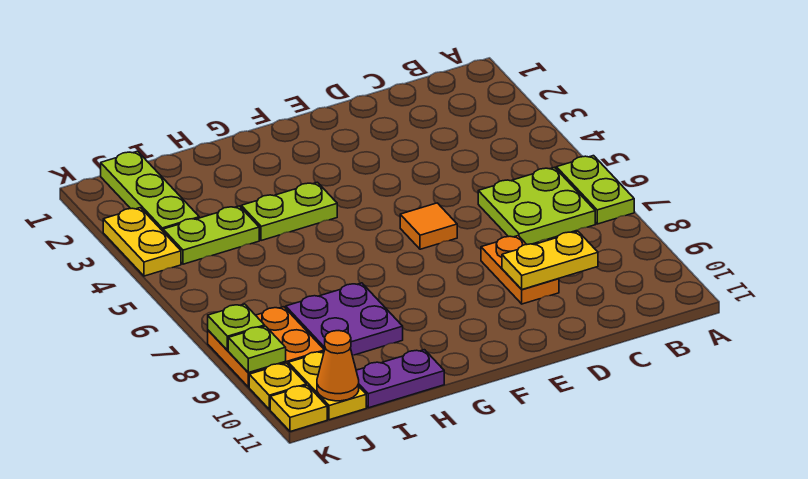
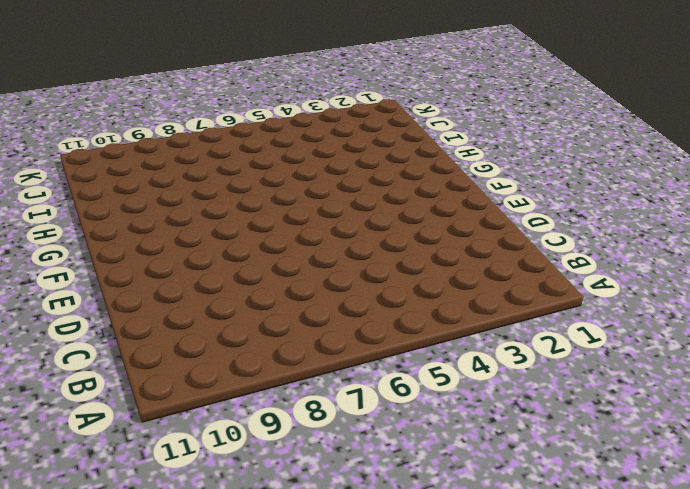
none -> lime plate A6:A7 level 1
none -> lime plate B6:C7 level 1
none -> orange plate D8:D9 level 1

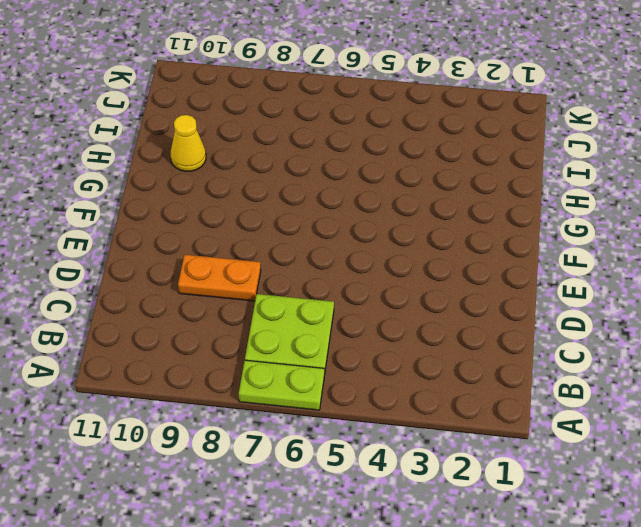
yellow cone H10 level 1 -> none
none -> orange tile E6 level 1
none -> lime plate G4:H4 level 1
none -> purple plate H8:I9 level 1

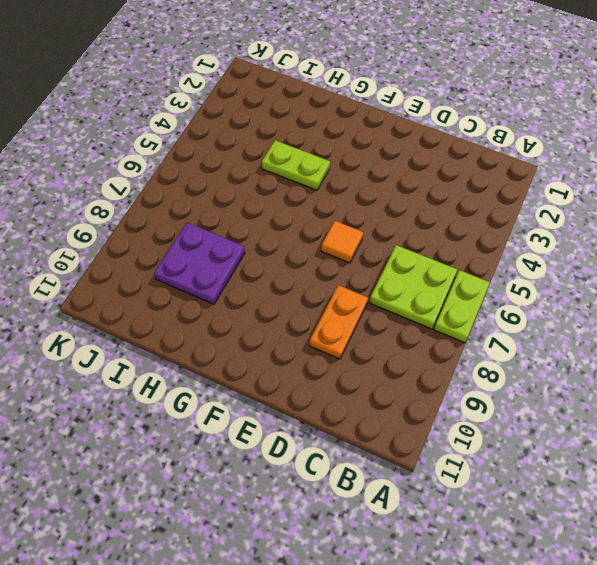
none -> purple plate H11:I11 level 1
none -> lime plate I4:J4 level 1
none -> lime plate J1:J3 level 1

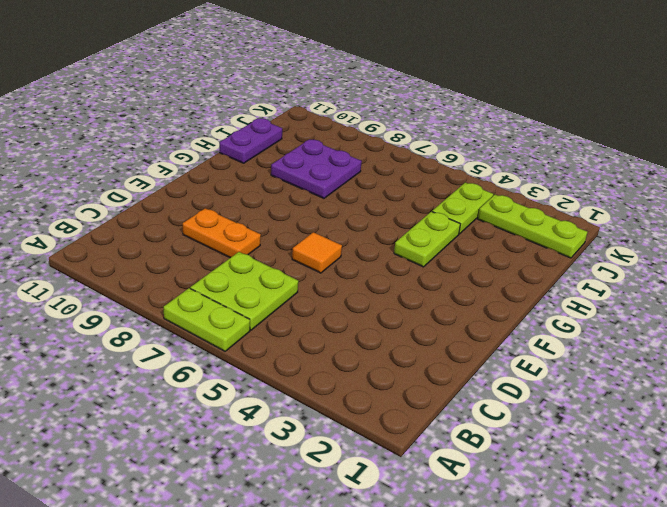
none -> orange plate J8:K9 level 1
none -> yellow plate J10:J11 level 1
none -> yellow plate K3:K4 level 1

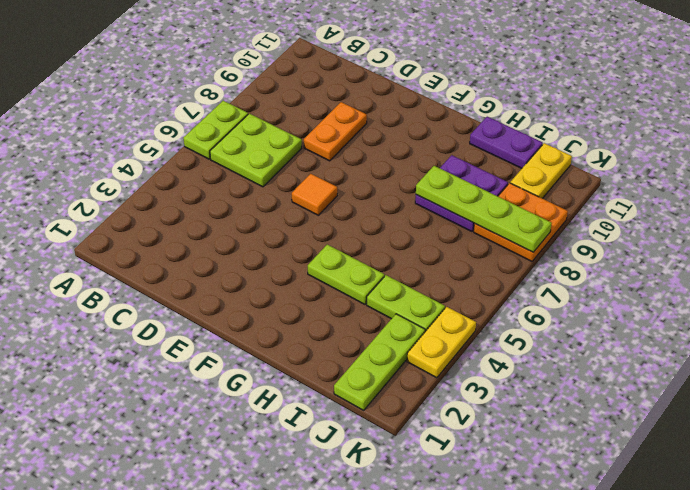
lime plate H8:K8 level 2 -> lime plate K8 level 2
none -> yellow plate K10 level 1
none -> yellow plate K11 level 1
none -> yellow plate C9:D9 level 2

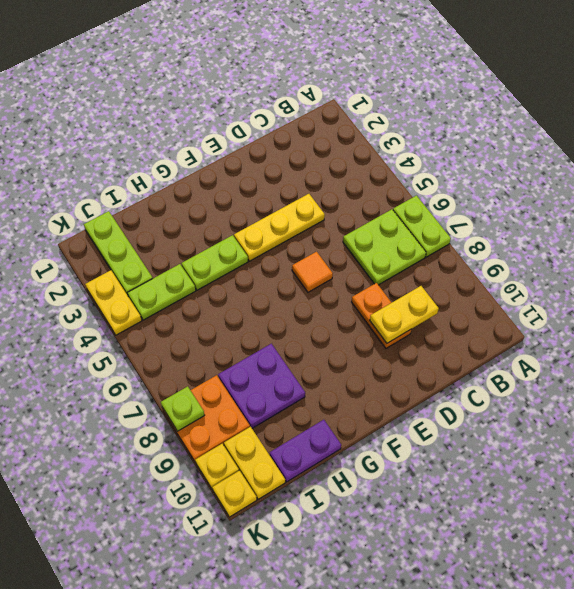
yellow plate D4:F4 level 1 -> none
none -> orange cone J11 level 2
none -> lime plate K9 level 2

